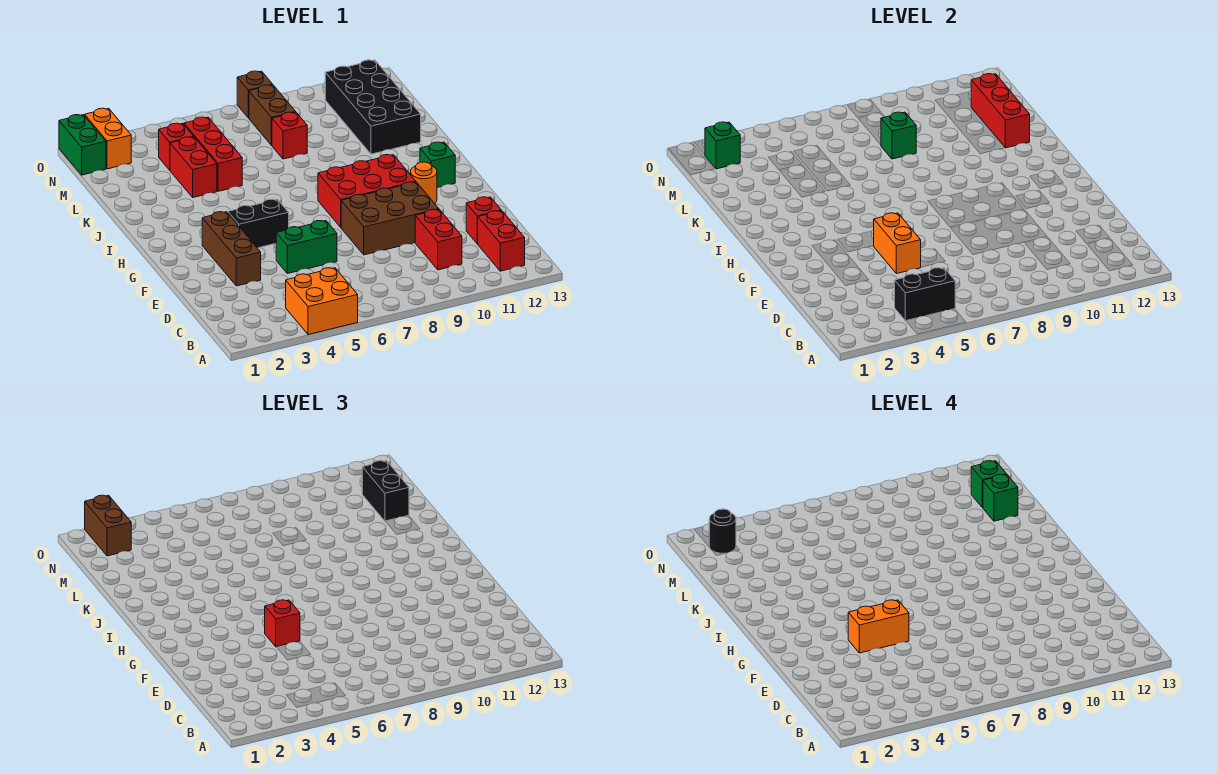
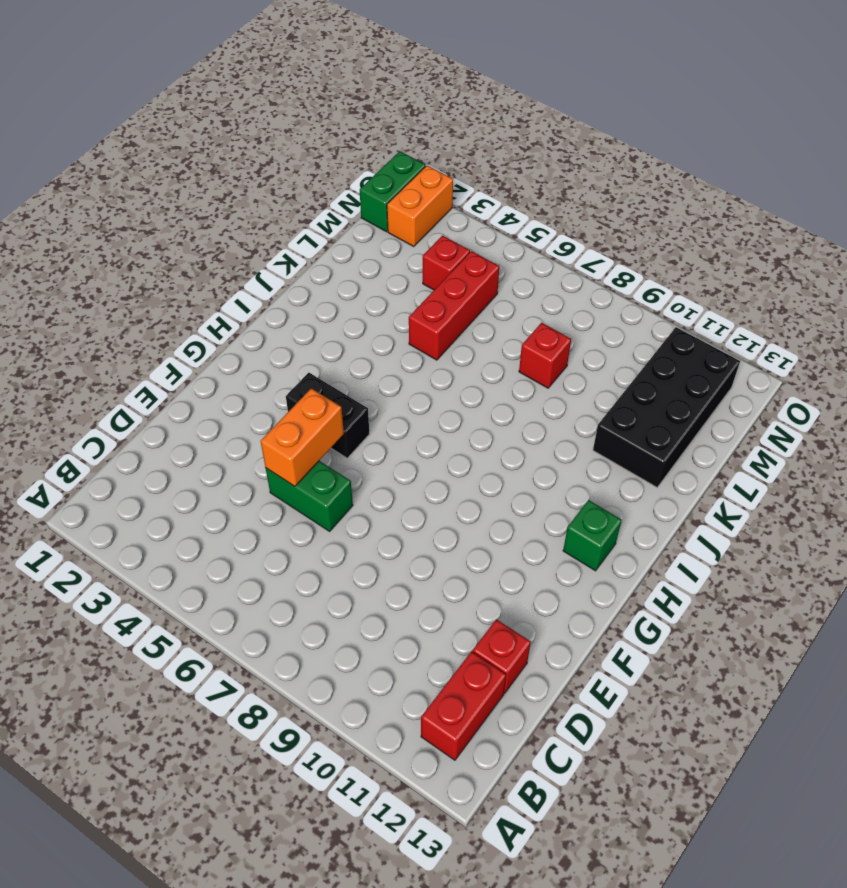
none -> orange brick A4:B5 level 1
none -> red brick C10:D10 level 1
none -> brown brick E3:G3 level 1
none -> brown brick E8:F10 level 1

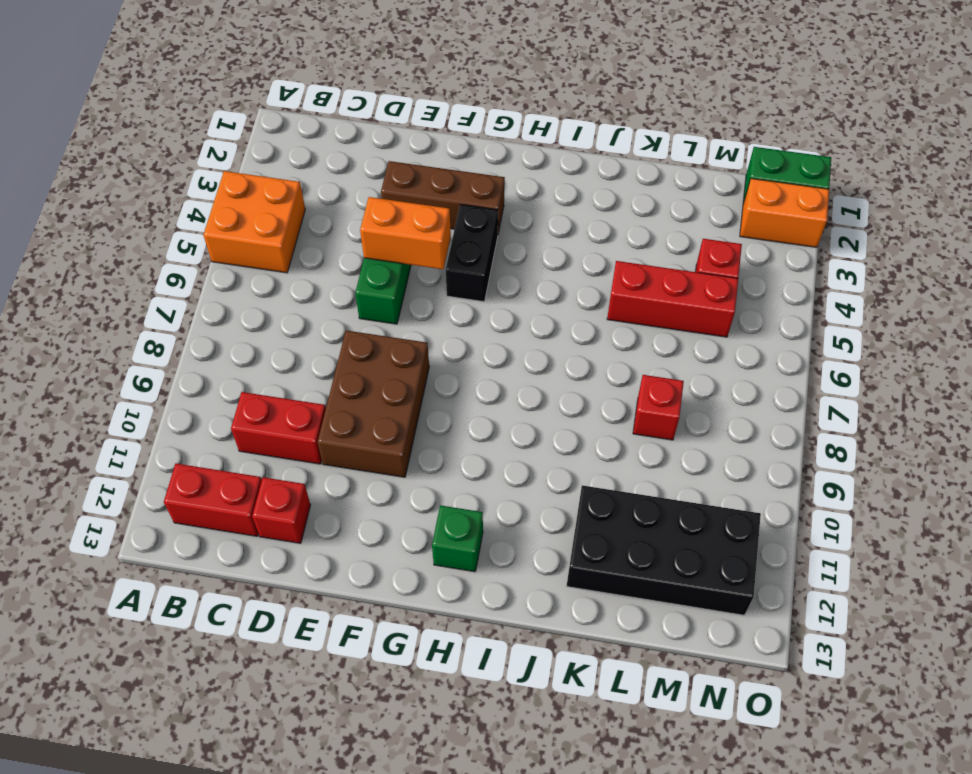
none -> red brick G8:H10 level 1
none -> orange round brick G11 level 1
none -> red brick K4:L4 level 1
none -> brown brick M8:N8 level 1

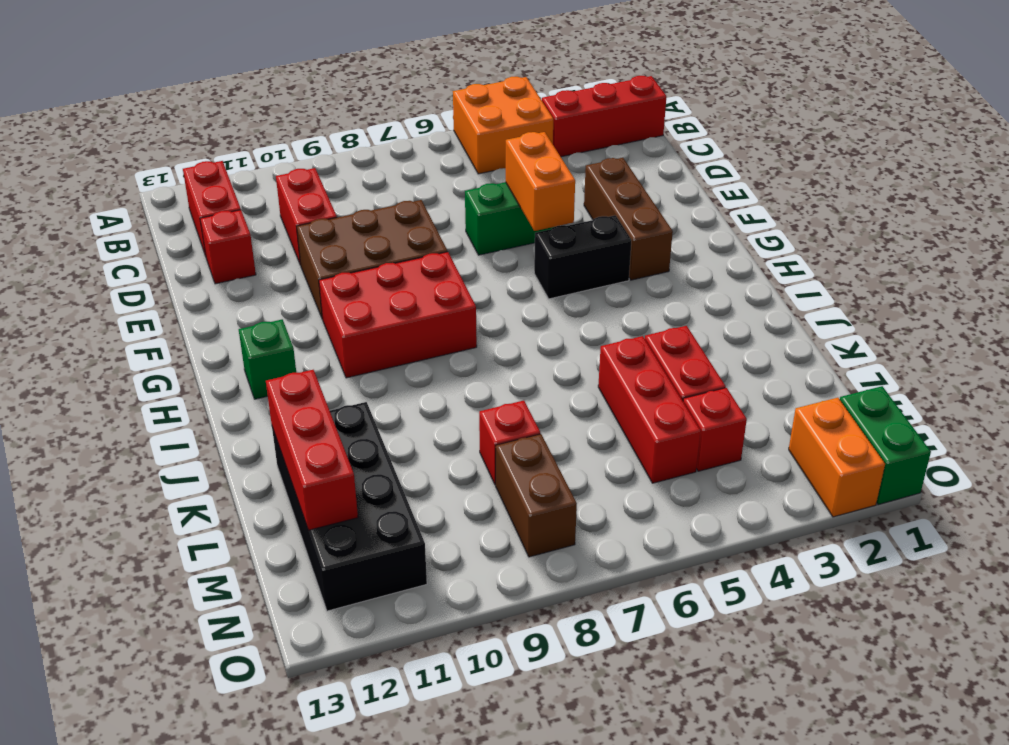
red brick B1:B3 level 1 -> none
none -> orange round brick G11 level 1
none -> brown brick O8 level 1
none -> black brick B4:B5 level 2
none -> green brick L8 level 2

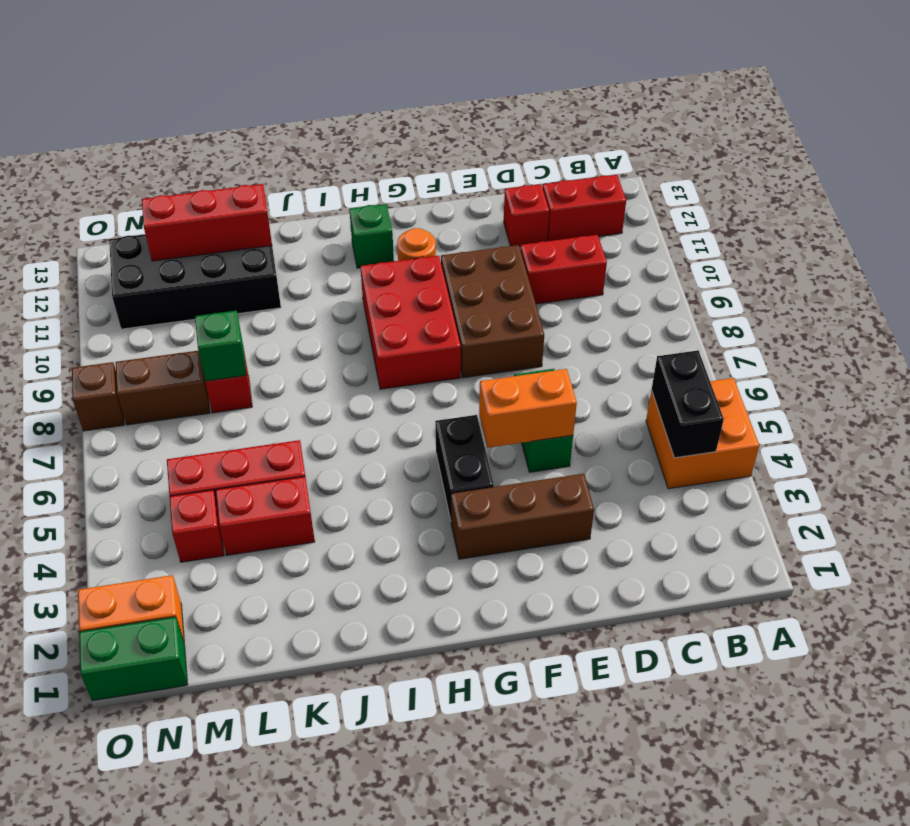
none -> green brick N2 level 2
none -> red brick F5 level 3
none -> black brick L12:M12 level 3
none -> brown brick N2:O2 level 3

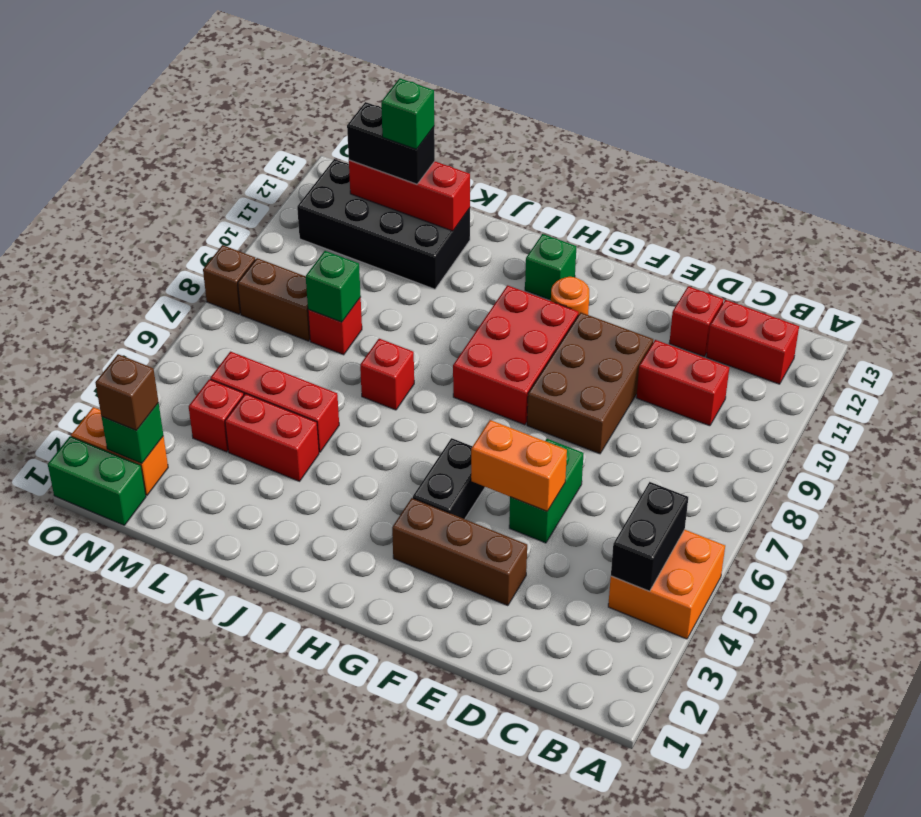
red brick J7 level 1 -> red brick F5 level 3
brown brick N2 level 3 -> brown brick N2:O2 level 3
none -> orange brick F4:F5 level 4
none -> green brick M12 level 4
none -> black round brick N2 level 4

